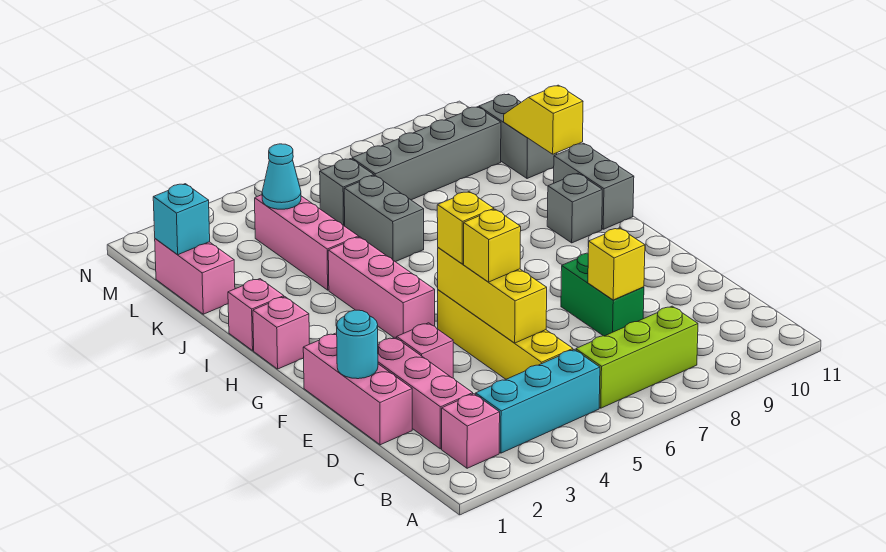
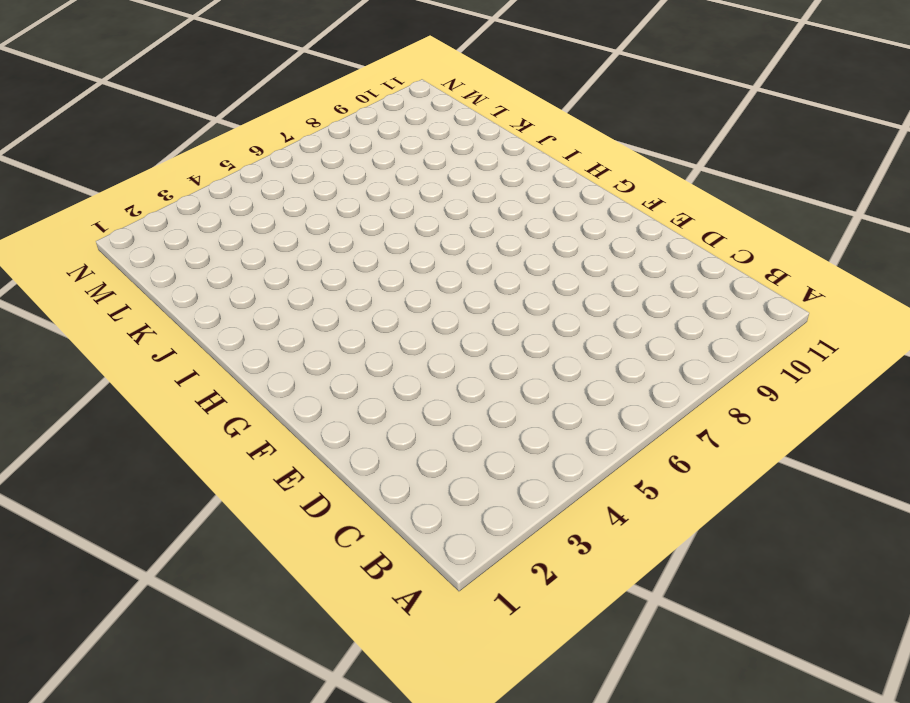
none -> pink brick B2 level 1
none -> cyan brick B3:B5 level 1
none -> lime brick B6:B8 level 1

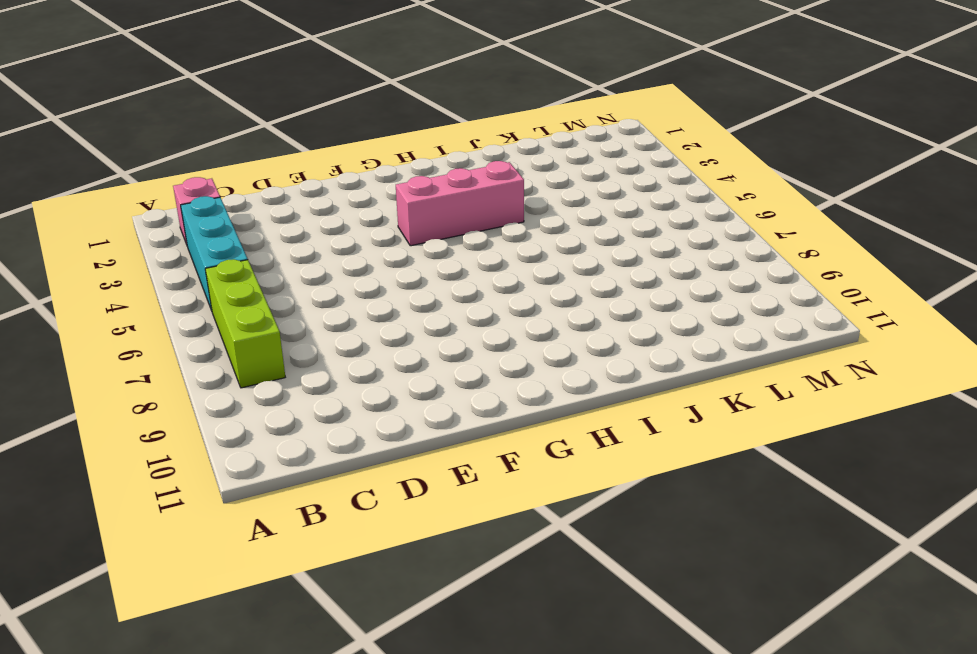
none -> pink brick C2:E2 level 1
none -> yellow brick C5:F5 level 1
none -> pink brick D1:F1 level 1

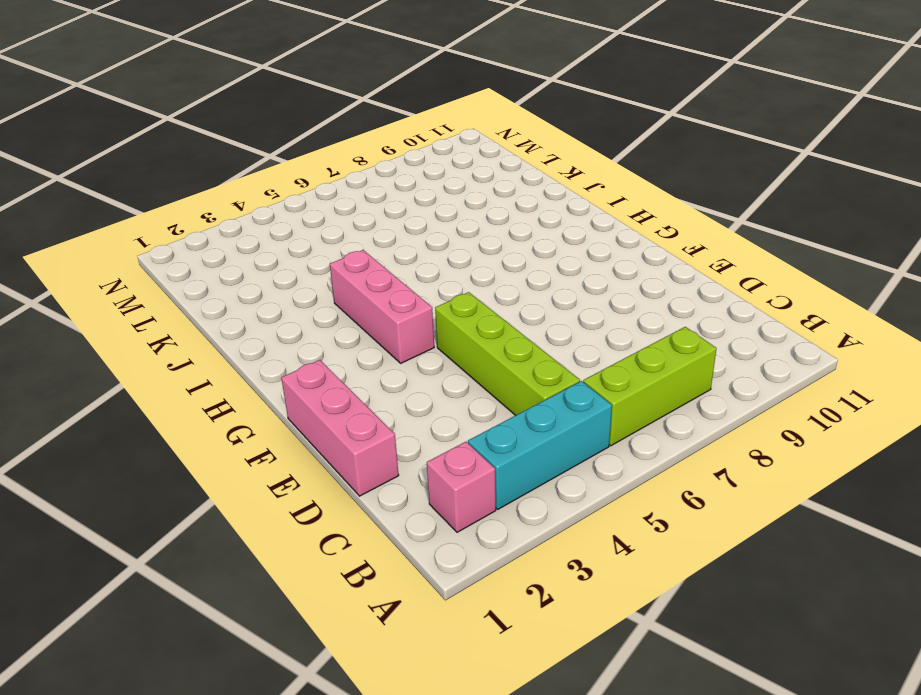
lime brick C5:F5 level 1 -> yellow brick C5:F5 level 1
none -> pink brick C2:E2 level 1
none -> green brick D8:E8 level 1
none -> pink brick E3 level 1

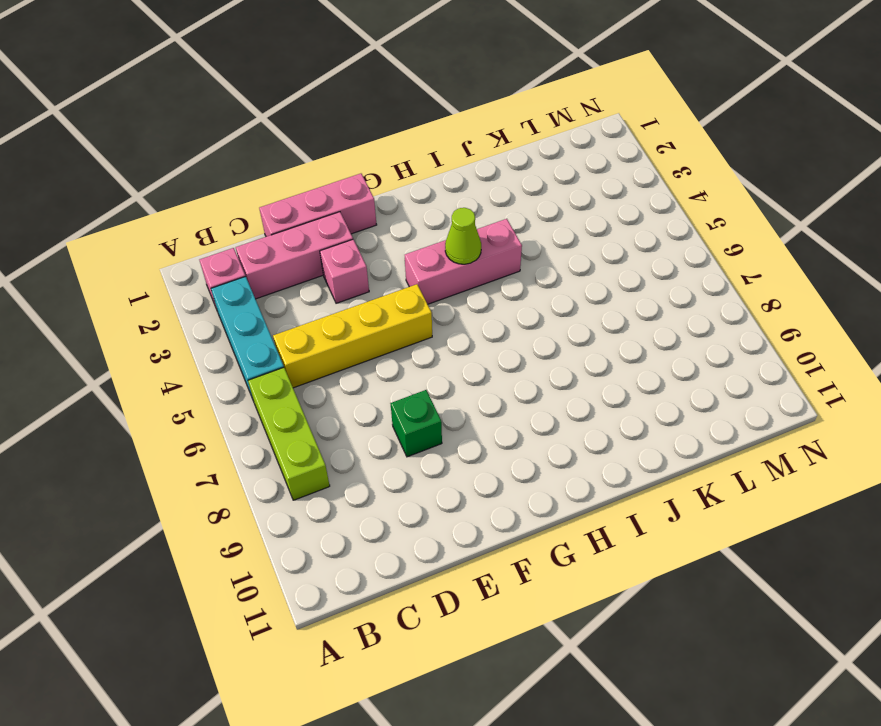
green brick E8 level 1 -> green brick D8:E8 level 1
lime cone H4 level 2 -> none
none -> pink brick H1 level 1
none -> grey brick H10 level 1
none -> grey brick H11:I11 level 1

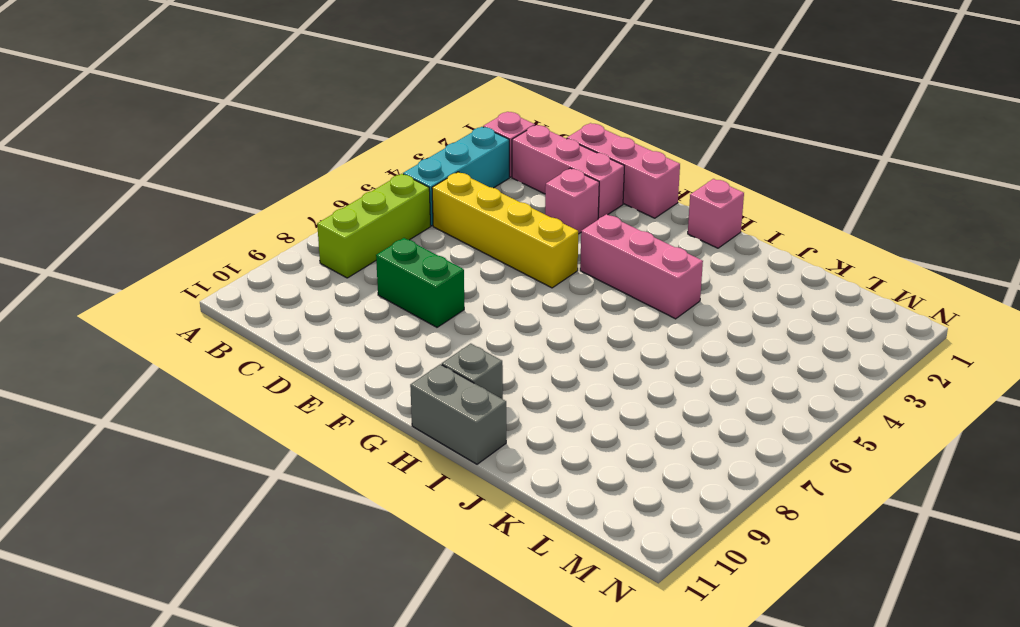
none -> pink brick I1 level 1
none -> pink brick J4:L4 level 1
none -> grey brick J6:K6 level 1

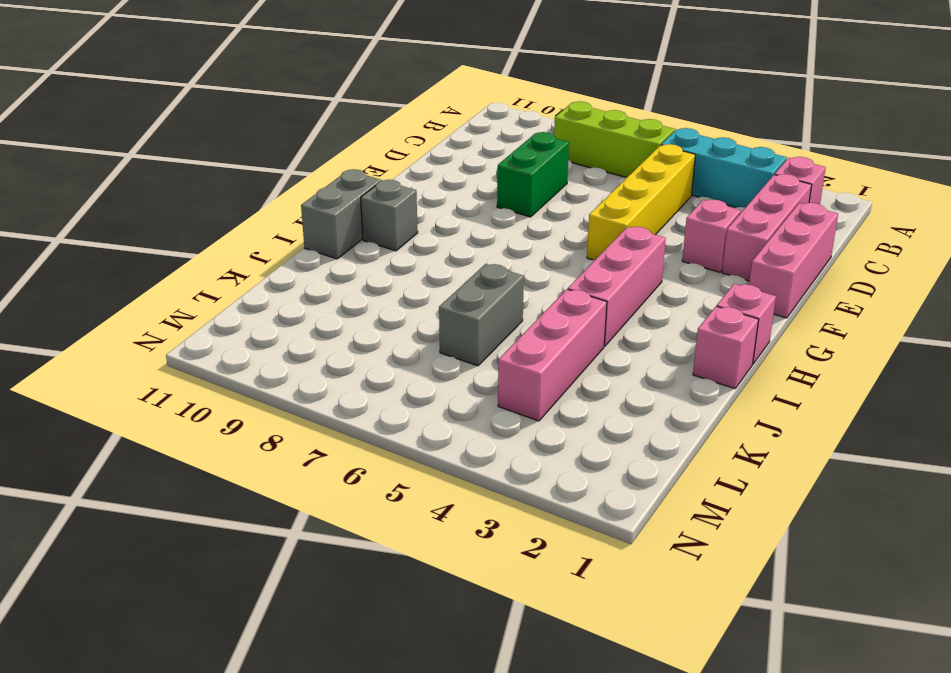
none -> pink brick K1:L1 level 1
none -> grey brick K11:L11 level 1
none -> grey brick L6 level 1

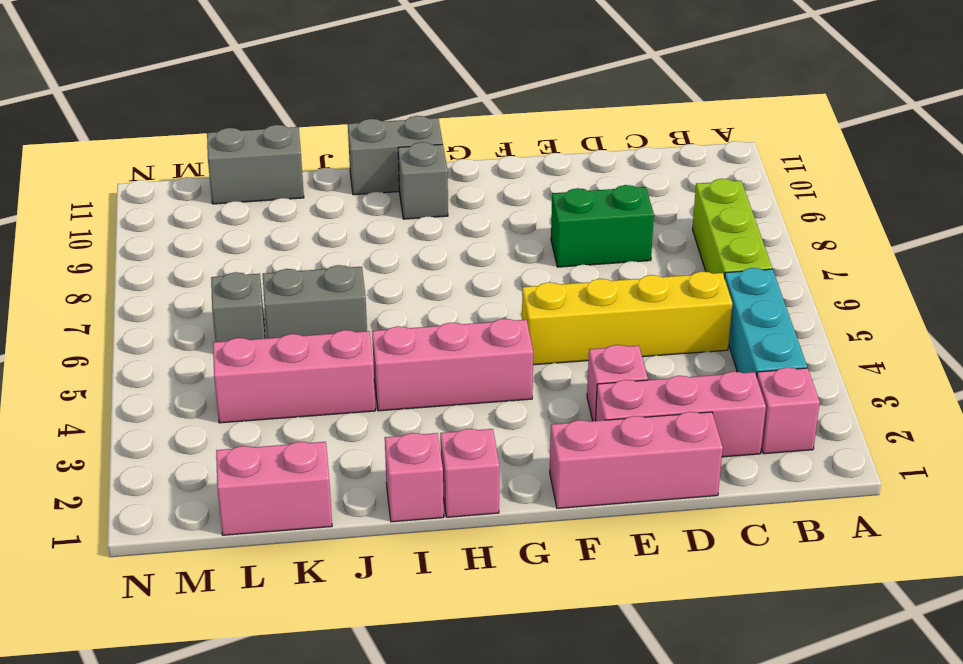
none -> grey brick L7:L10 level 1
none -> yellow brick D5:F5 level 2
none -> yellow brick D8 level 2

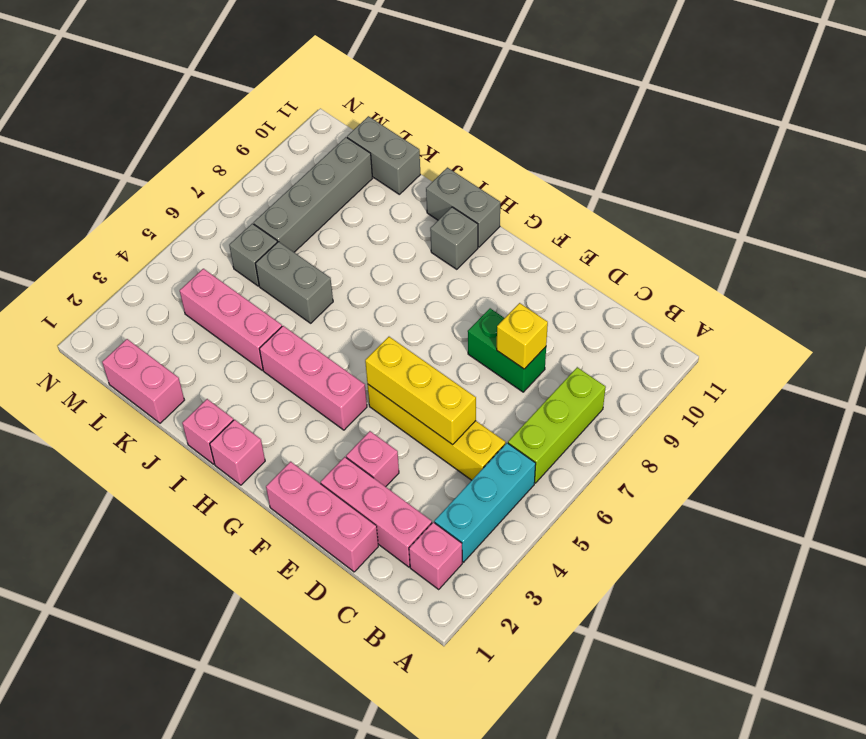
none -> cyan round brick E1 level 2
none -> yellow slope J11:K11 level 2 top J
none -> cyan brick L1 level 2

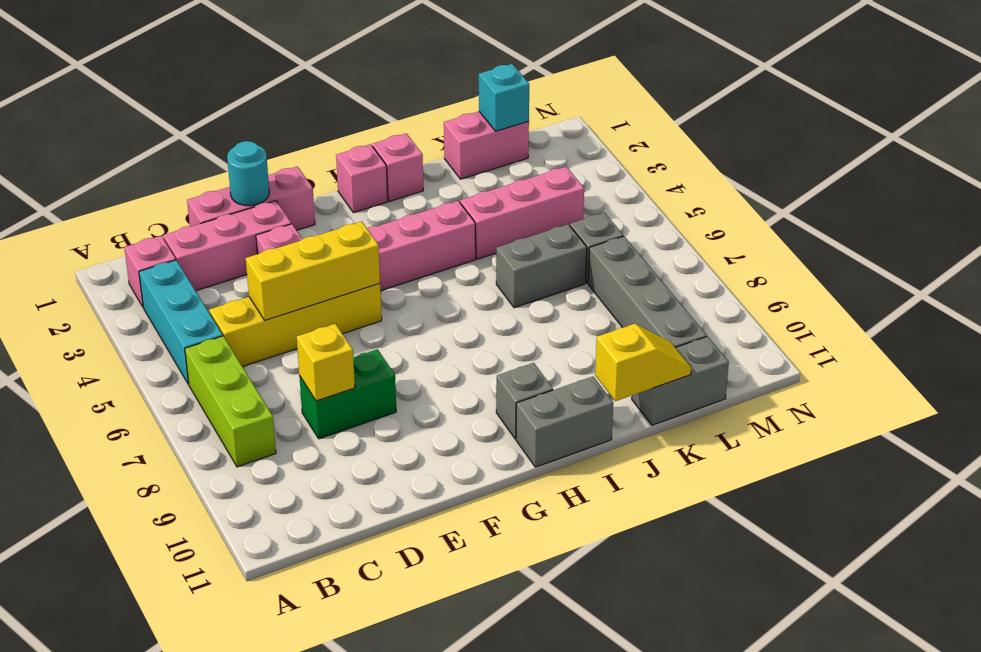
none -> cyan cone L4 level 2
none -> yellow brick E5 level 3
none -> yellow brick F5 level 3

